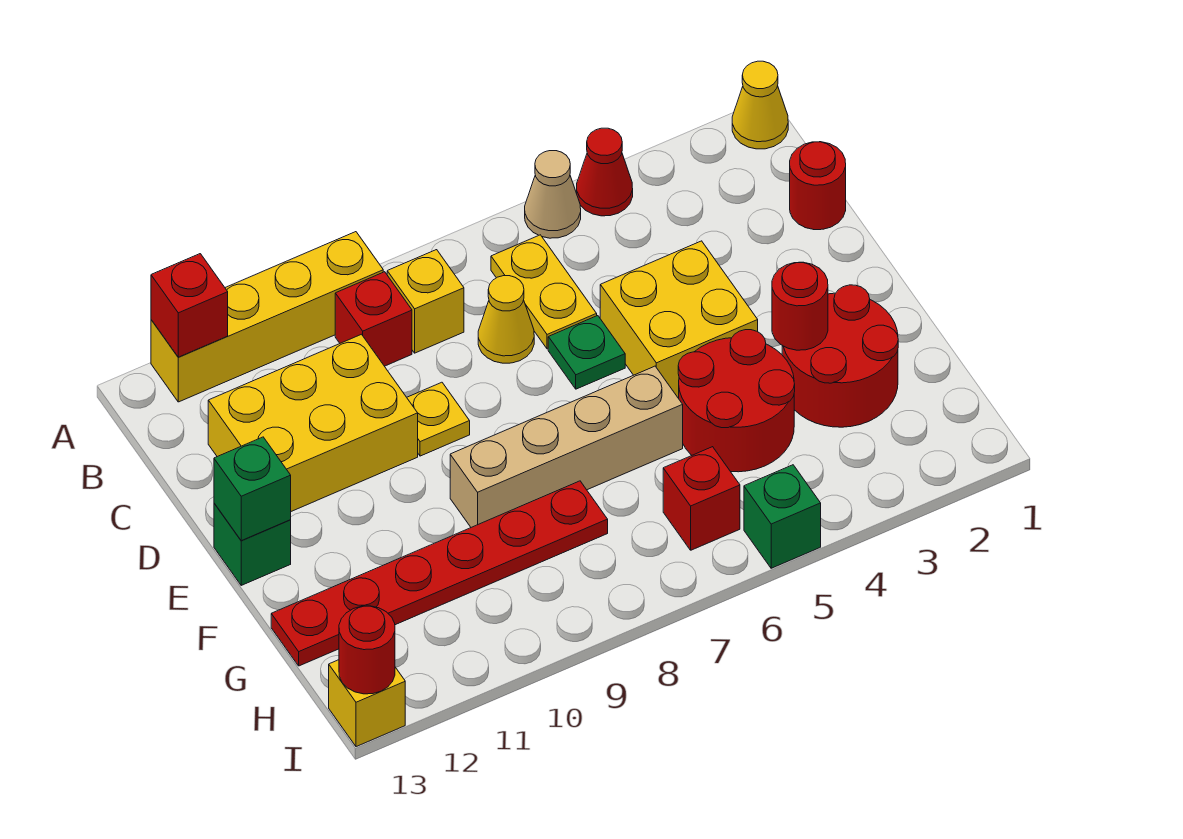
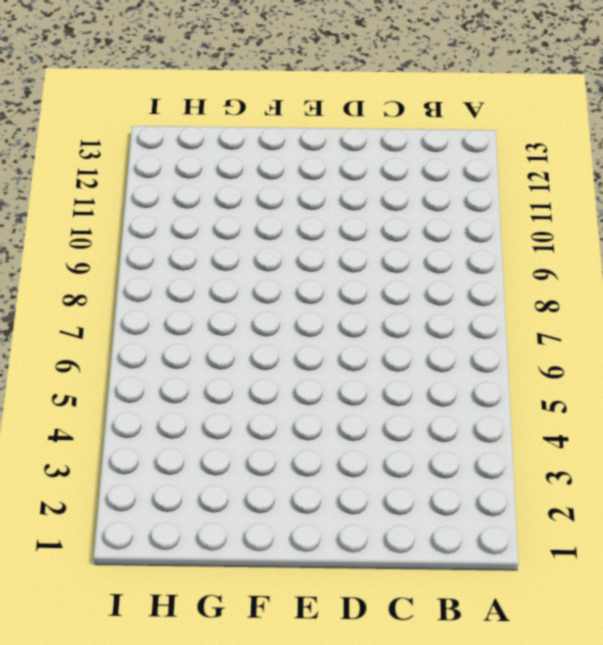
none -> yellow cone A1 level 1
none -> red cone A4 level 1
none -> tan cone A5 level 1

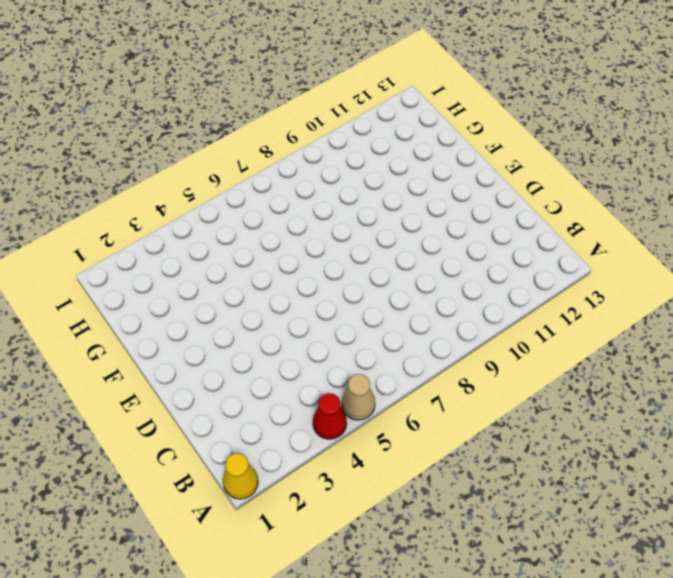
none -> yellow brick A9:A12 level 1
none -> yellow plate B6:C6 level 1
none -> yellow brick B8 level 1

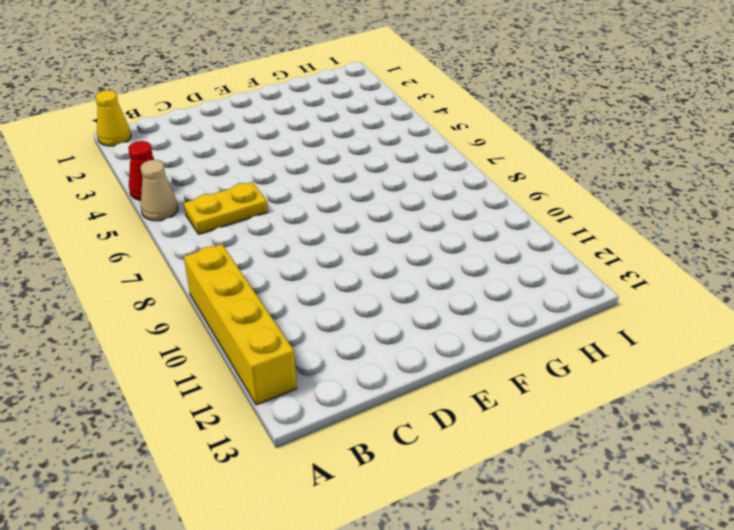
none -> yellow brick B8 level 1
none -> red brick B9 level 1
none -> red round brick C1 level 1

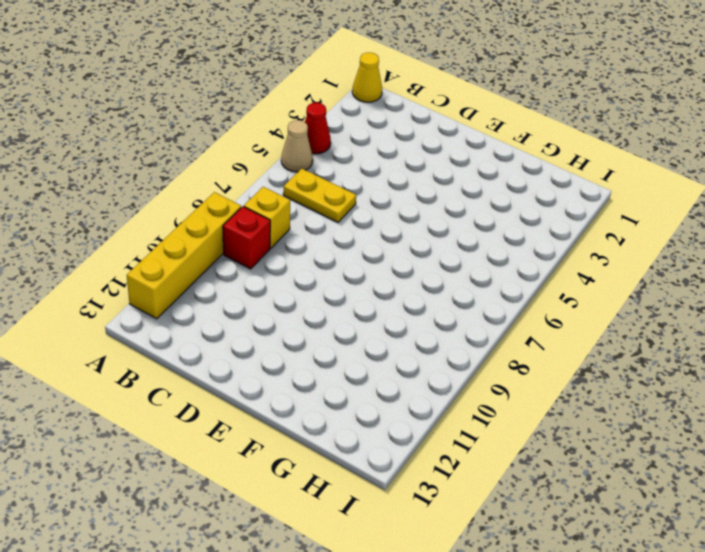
none -> red round brick C1 level 1
none -> yellow cone C7 level 1
none -> yellow brick C10:D12 level 1

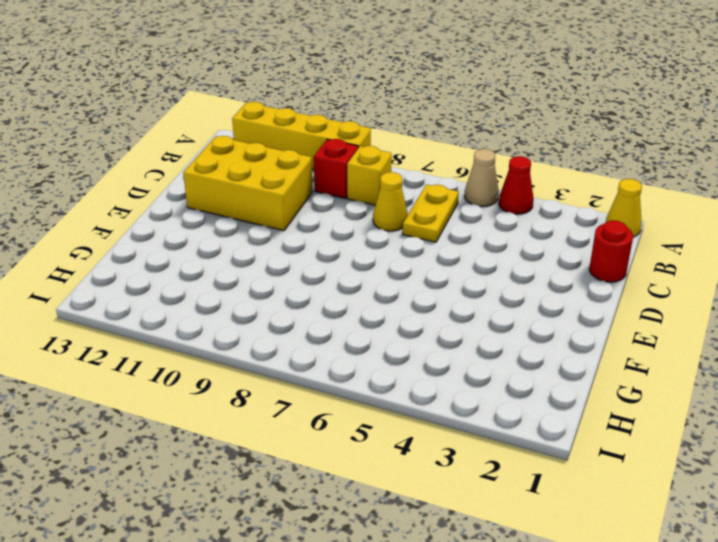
none -> yellow brick D4:E5 level 1
none -> green plate D6 level 1
none -> yellow plate D9 level 1

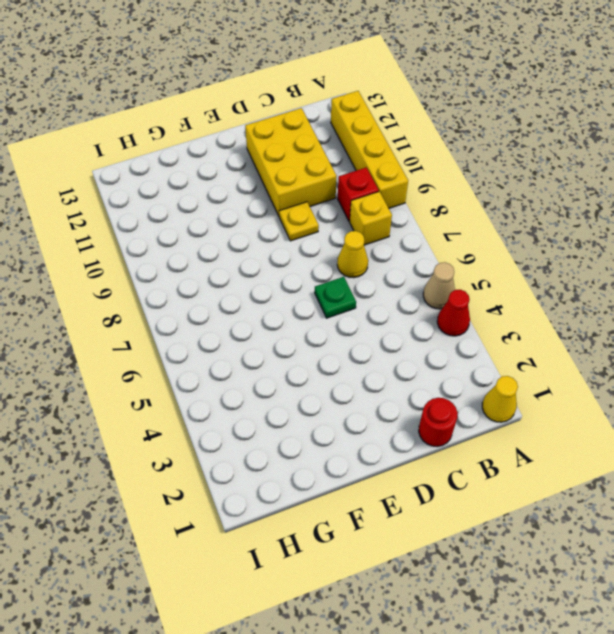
none -> yellow plate B6:C6 level 1
none -> yellow brick D4:E5 level 1
none -> green brick E13 level 1

